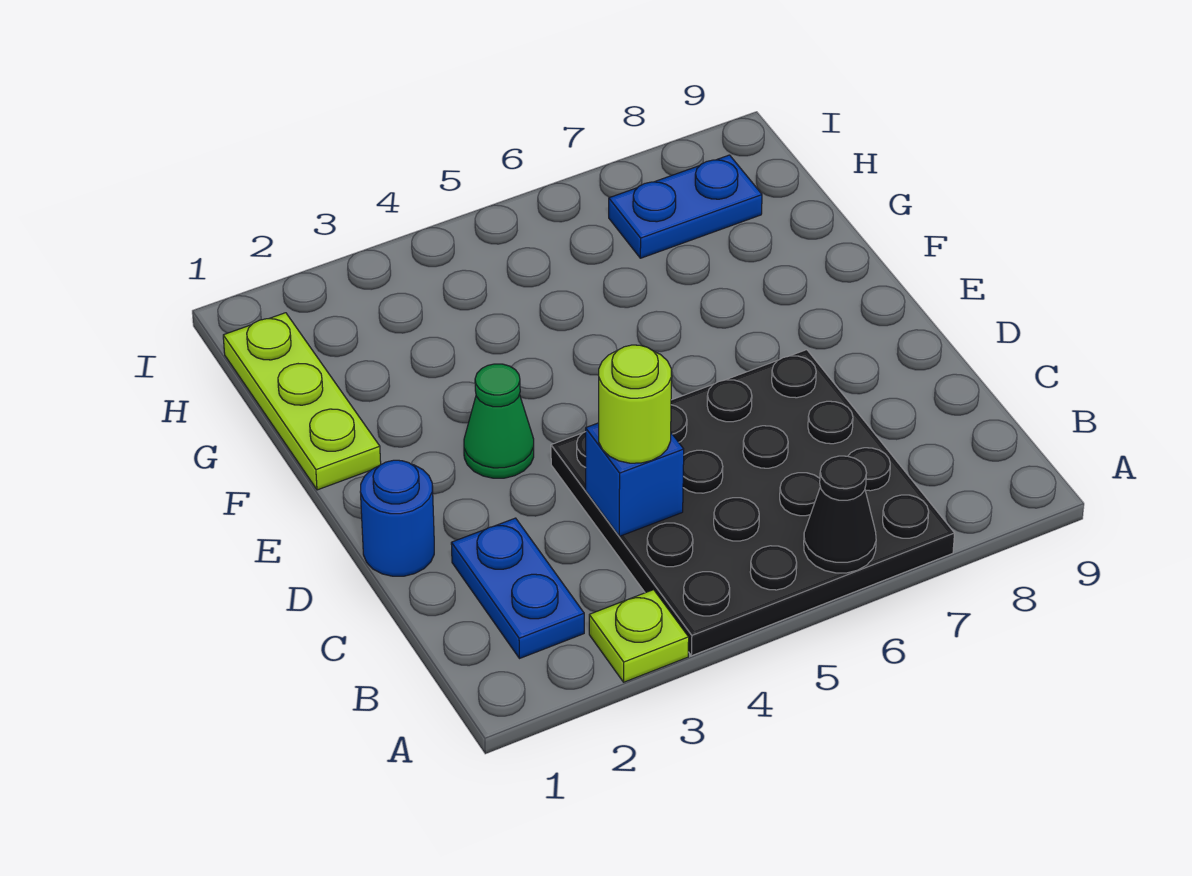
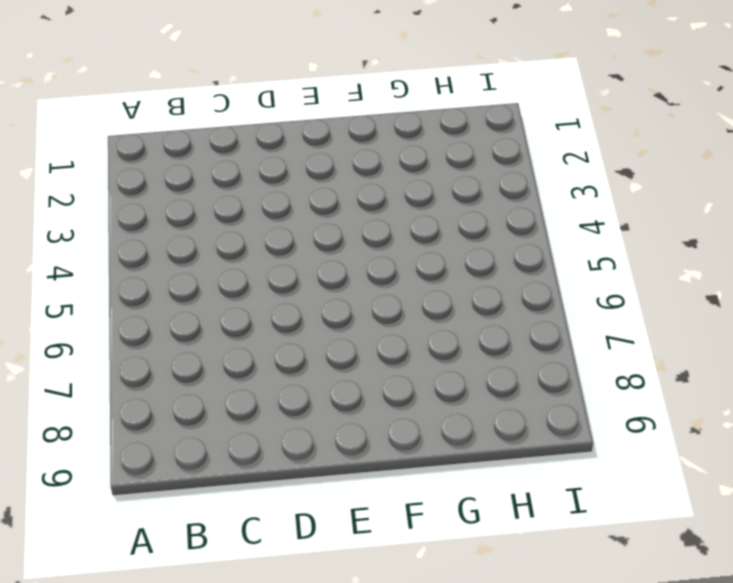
none -> lime plate A3 level 1
none -> black plate A4:D7 level 1

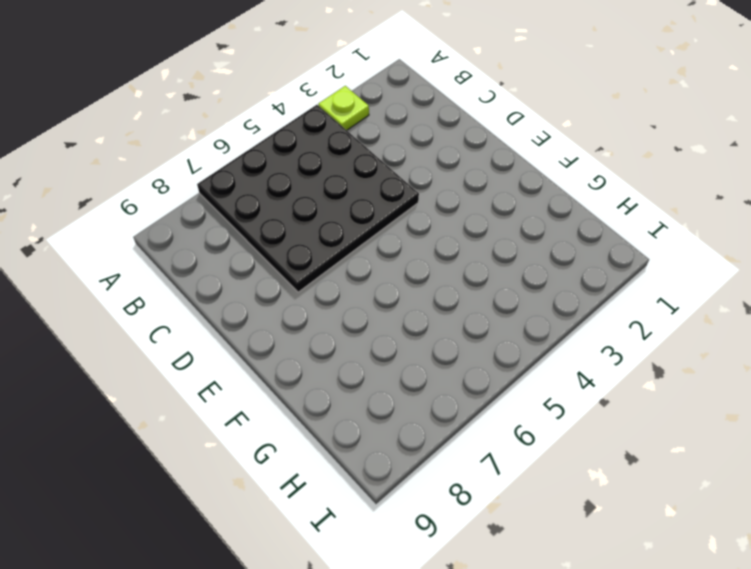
none -> blue plate B2:C2 level 1
none -> blue round brick D1 level 1

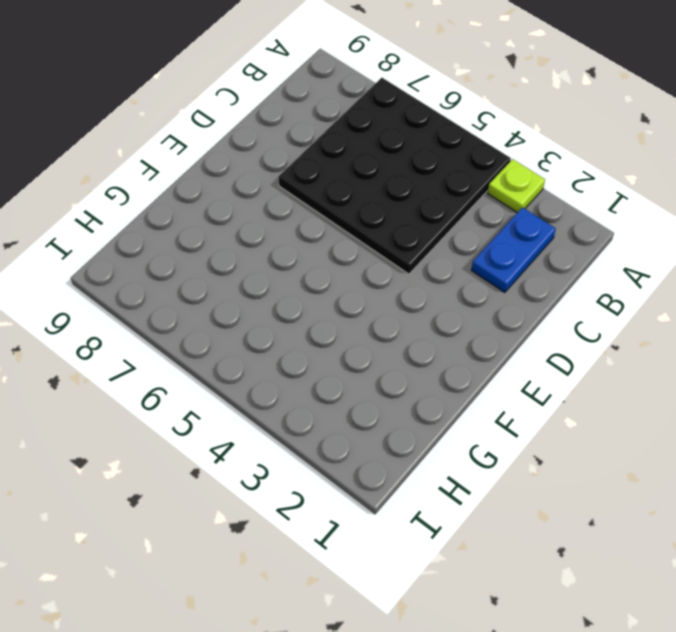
none -> blue round brick D1 level 1
none -> green cone E3 level 1

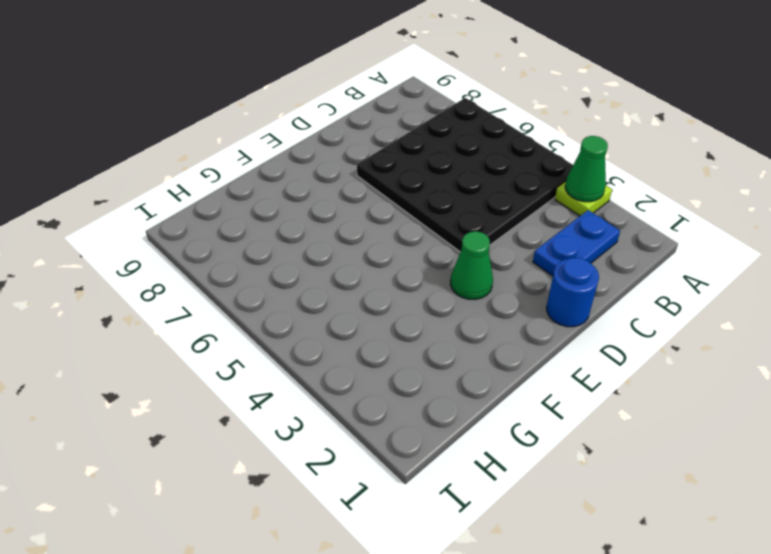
green cone A3 level 2 -> none
none -> lime plate F1:H1 level 1
none -> blue plate H7:H8 level 1

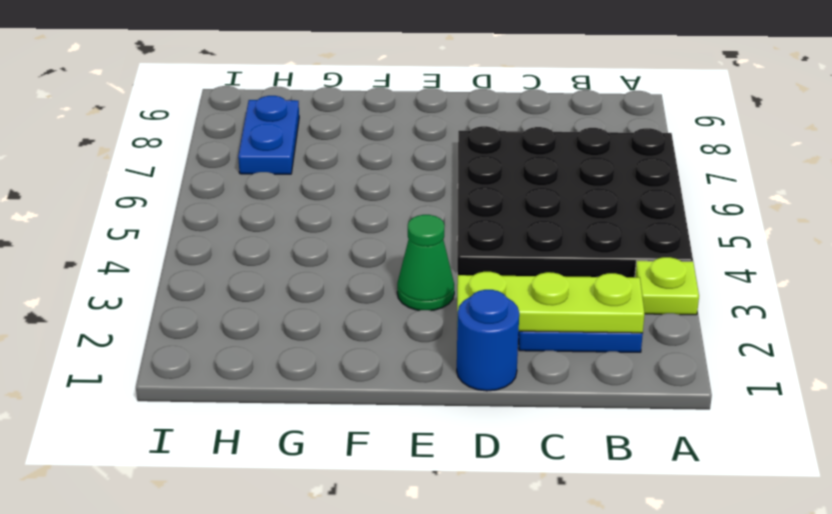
lime plate B2:D2 level 2 -> lime plate F1:H1 level 1
none -> black cone A6 level 2
none -> blue brick C4 level 2

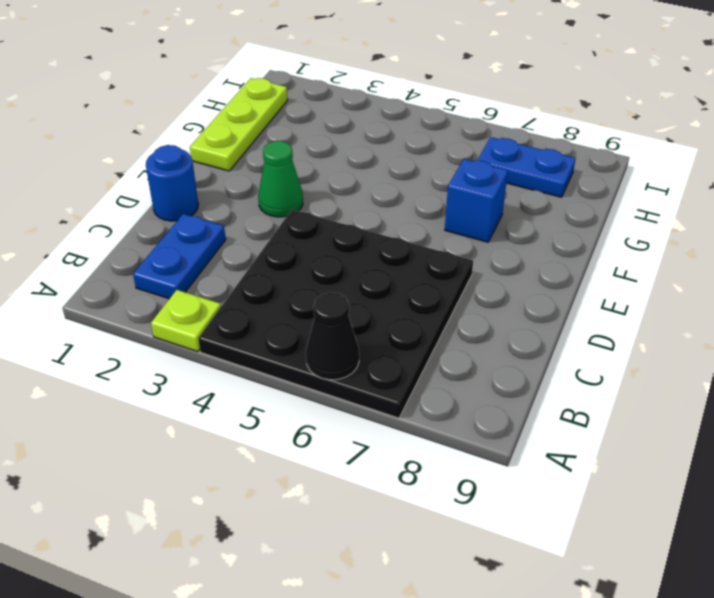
blue brick F7 level 1 -> blue brick C4 level 2
none -> lime round brick C4 level 3

